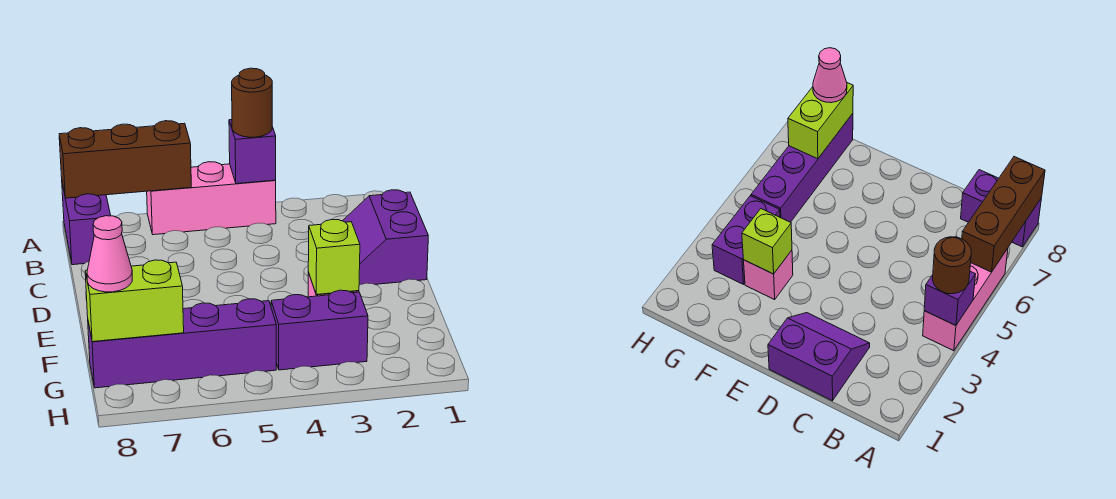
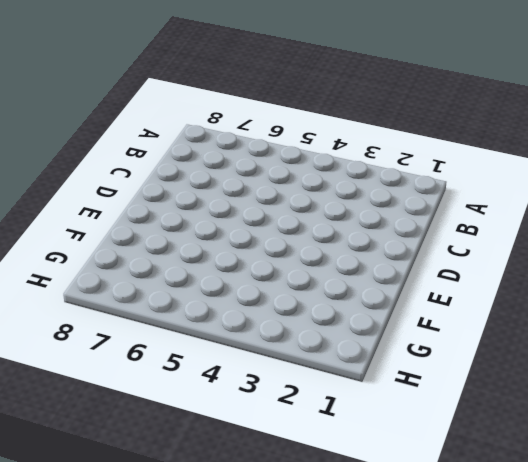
none -> pink brick A4:A6 level 1
none -> purple brick A8:B8 level 1
none -> purple slope C1:D2 level 1 top 1

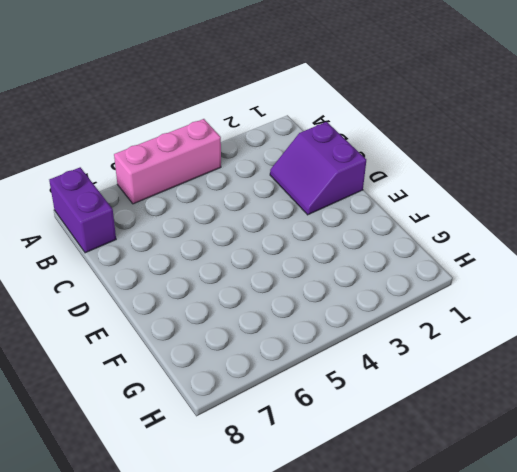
none -> pink brick F3 level 1
none -> purple brick G3:G4 level 1
none -> purple brick G5:G8 level 1

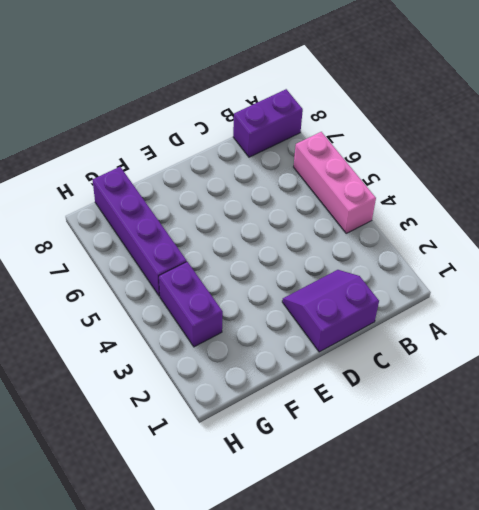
none -> pink brick F3 level 1
none -> purple brick A4 level 2
none -> brown brick A6:A8 level 2

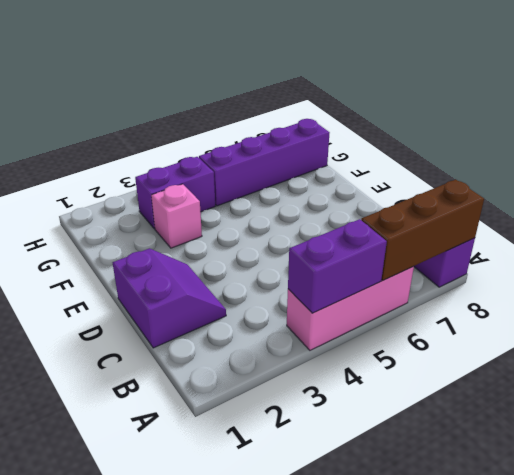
purple brick A4:A5 level 2 -> purple brick A4 level 2
none -> lime brick F3 level 2
none -> lime brick G7:G8 level 2
none -> brown round brick A4 level 3

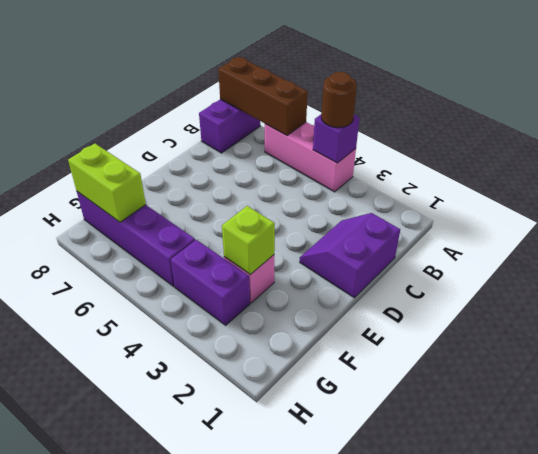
none -> pink cone G8 level 3

